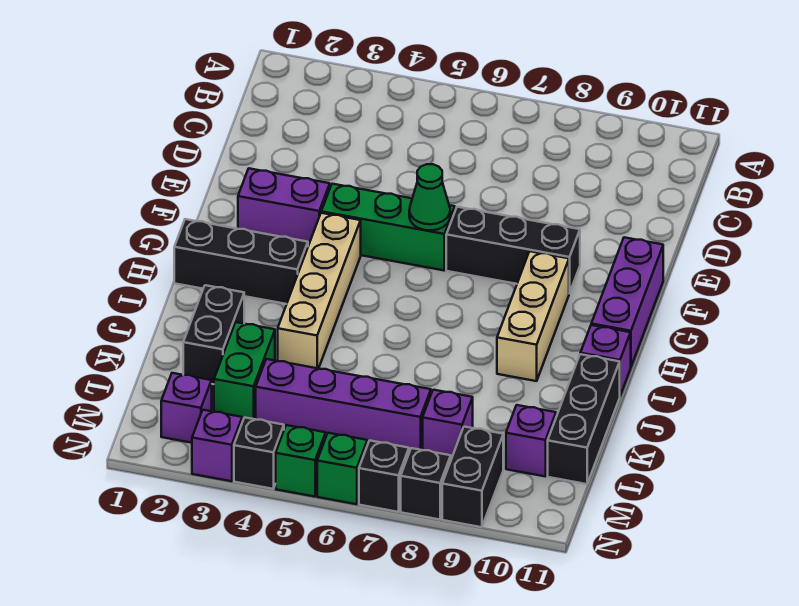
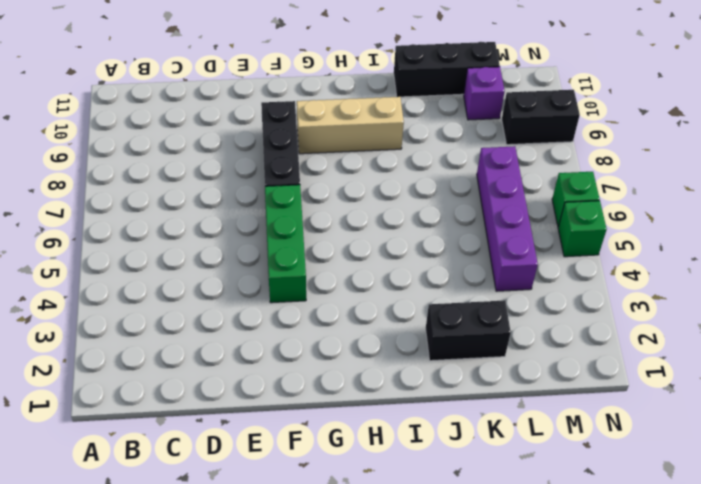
none -> purple brick F2:F3 level 1
none -> purple brick F11:H11 level 1
none -> tan brick G4:J4 level 1

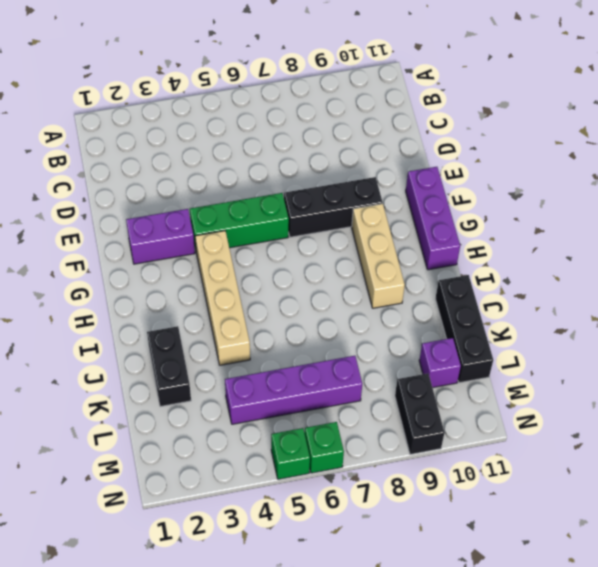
none -> black brick H1:H3 level 1
none -> purple brick I11 level 1
none -> green brick K3:L3 level 1

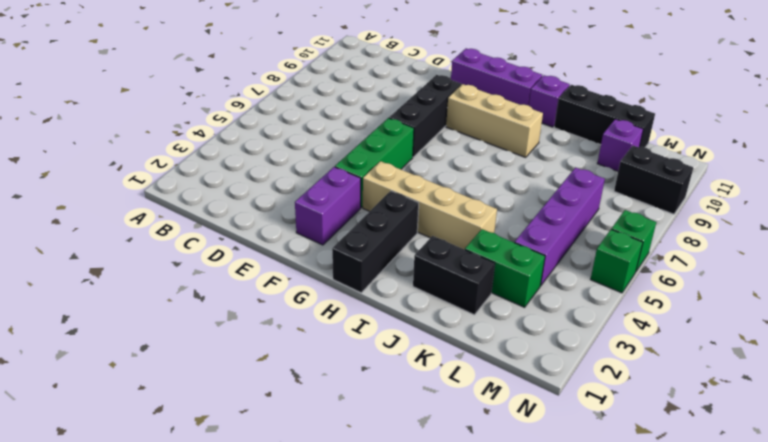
none -> purple brick L8 level 1
none -> purple brick M2 level 1
none -> purple brick N3 level 1

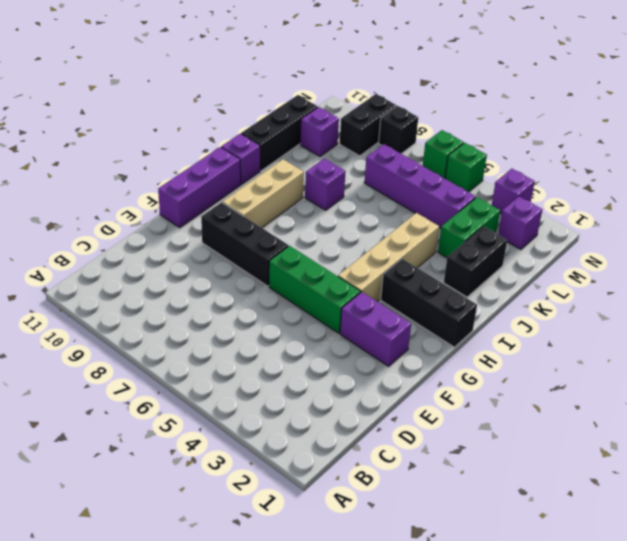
purple brick J8 level 1 -> purple brick L8 level 1
none -> black brick N4 level 1
none -> black brick N7 level 1
none -> green cone F6 level 2

